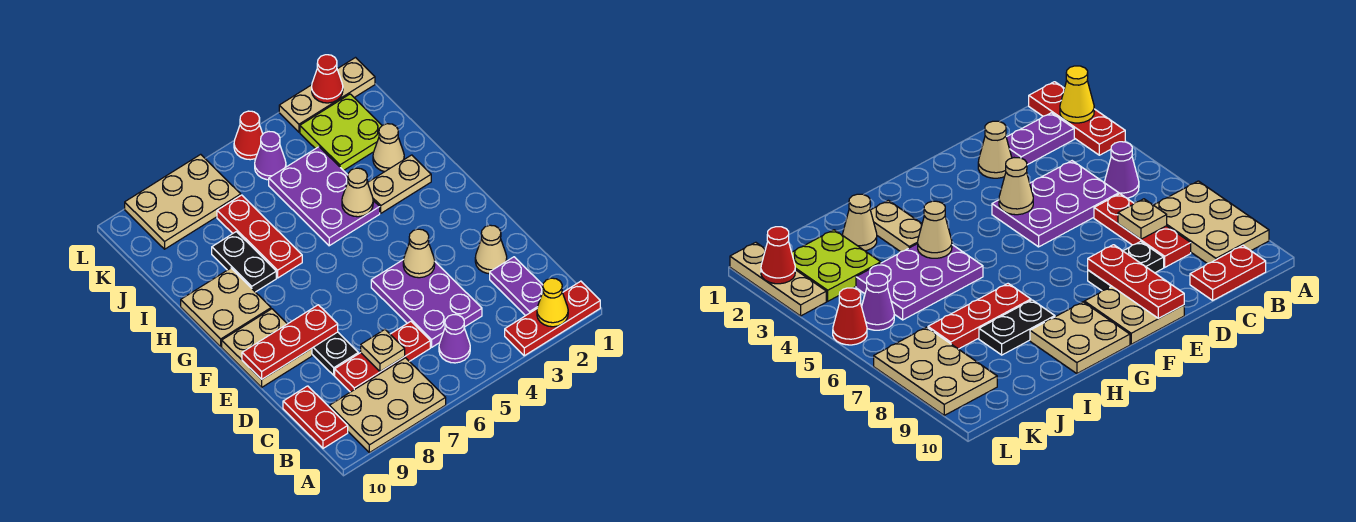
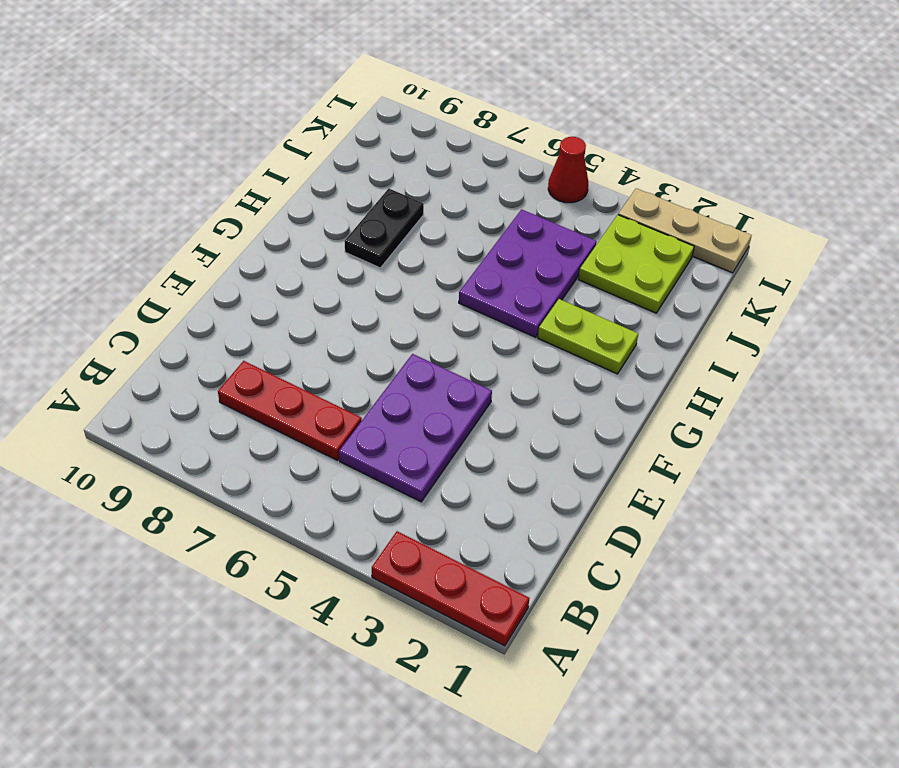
lime plate H2:H3 level 1 -> tan plate H2:H3 level 1
none -> tan plate A7:B9 level 1
none -> purple plate B2:C2 level 1
none -> purple cone B5 level 1

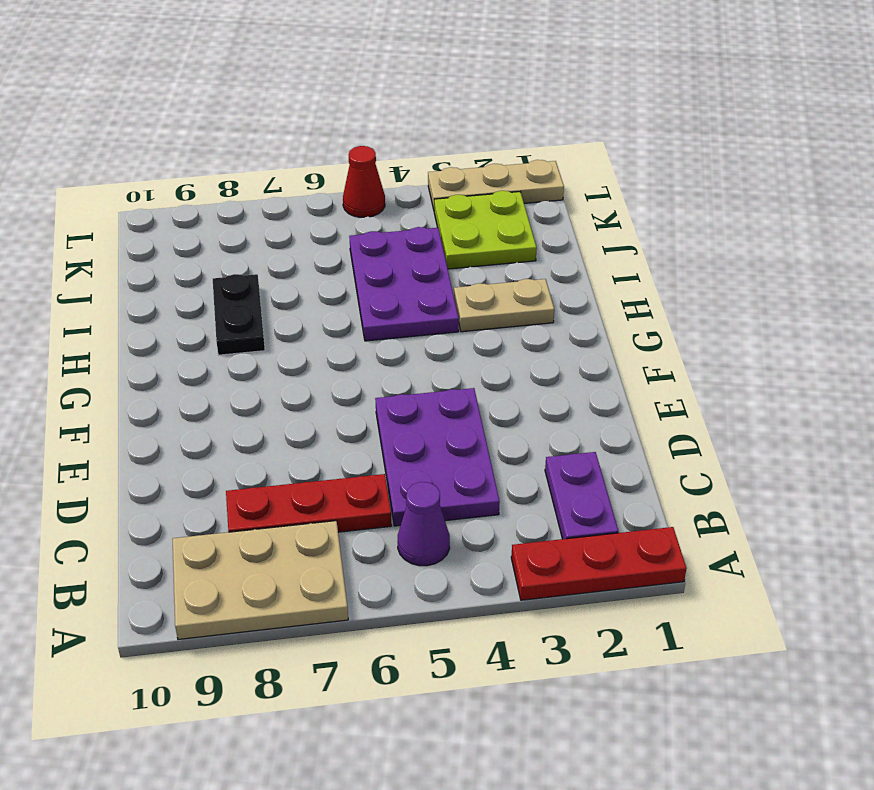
none -> red plate B10:C10 level 1
none -> tan cone D2 level 1
none -> black plate D8:E8 level 1

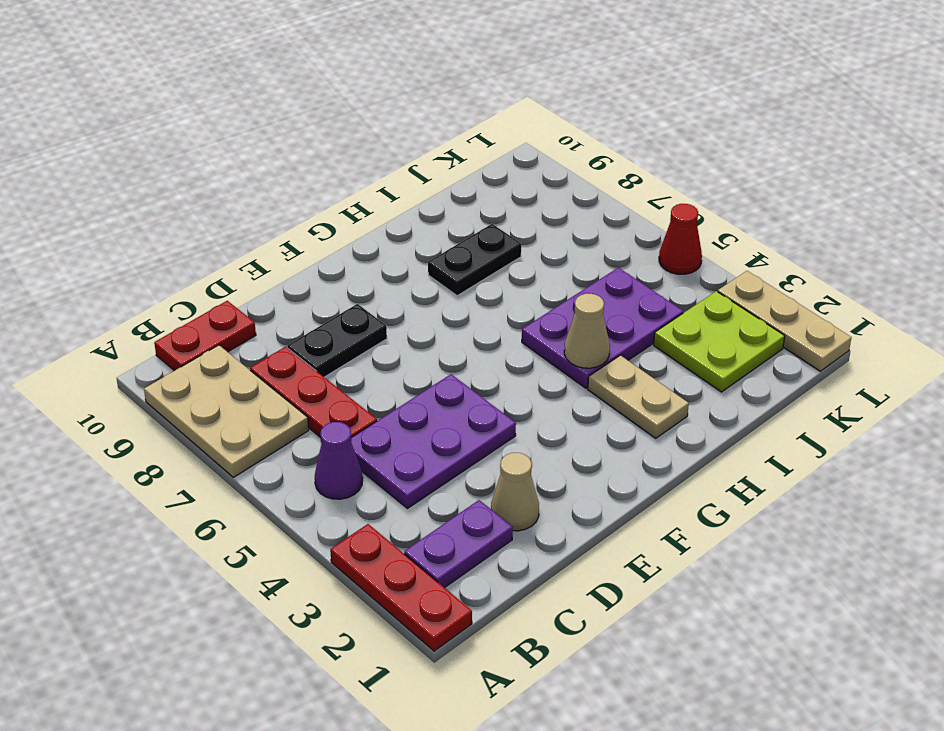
none -> tan plate E9:F10 level 1
none -> tan plate G9:H10 level 1
none -> red plate H7:J7 level 1

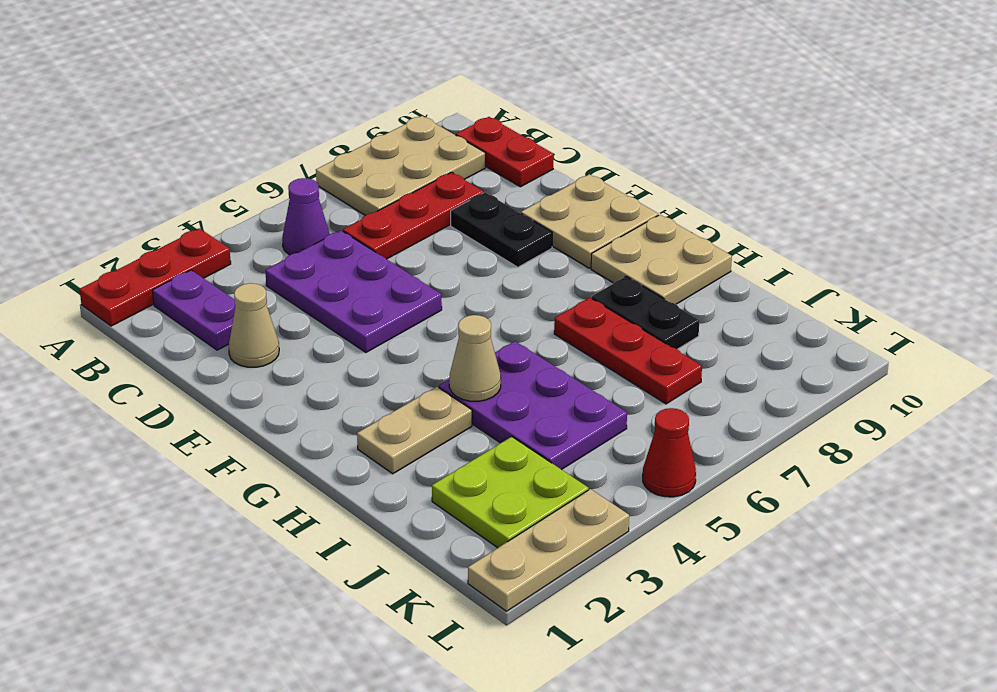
none -> tan cone I2 level 1
none -> purple cone K5 level 1
none -> tan plate K7:L9 level 1

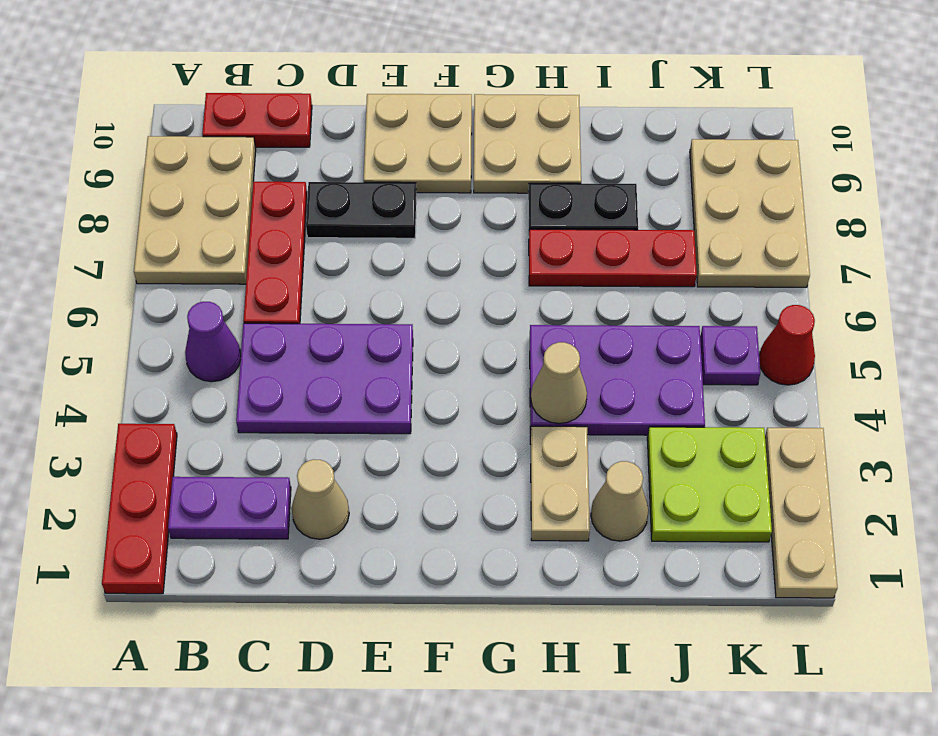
purple plate K5 level 1 -> purple cone K5 level 1
none -> yellow cone A2 level 2
none -> tan plate C7 level 2
none -> tan cone E4 level 2

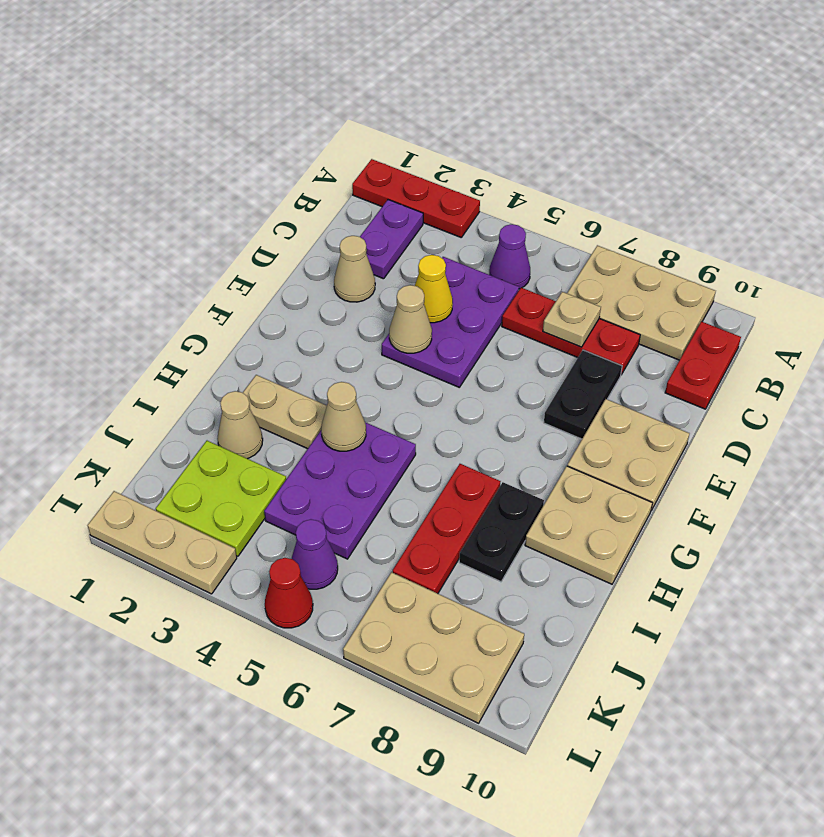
yellow cone D4 level 2 -> yellow cone A2 level 2
none -> red plate E8:E10 level 2
none -> red cone L2 level 2

